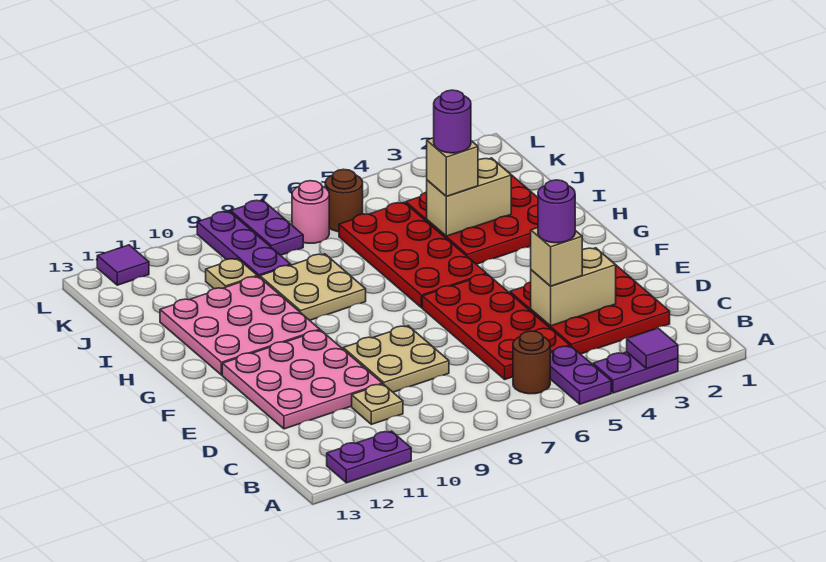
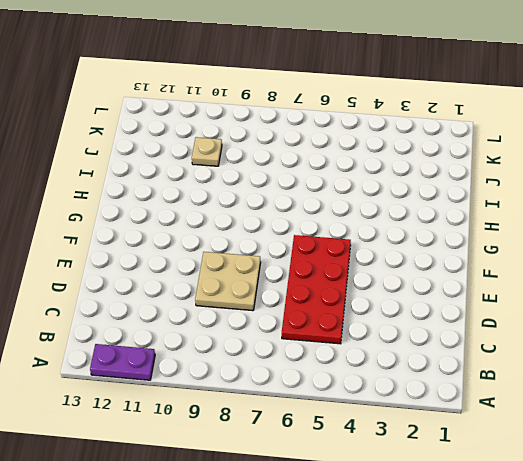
none -> purple plate A3:A4 level 1
none -> purple plate A5:B5 level 1
none -> brown round brick B6 level 1

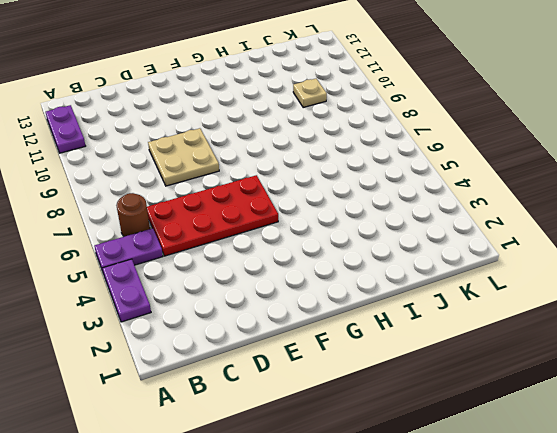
none -> red plate C2:E4 level 1
none -> tan plate C10 level 1
none -> pink plate D10:F12 level 1

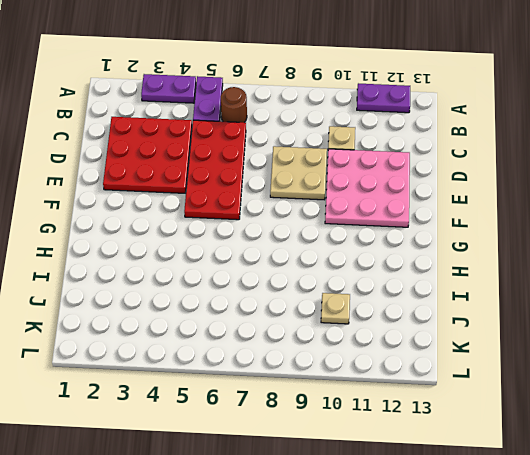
none -> red plate G5:J6 level 1
none -> pink plate G10:I12 level 1
none -> red plate H2:J4 level 1

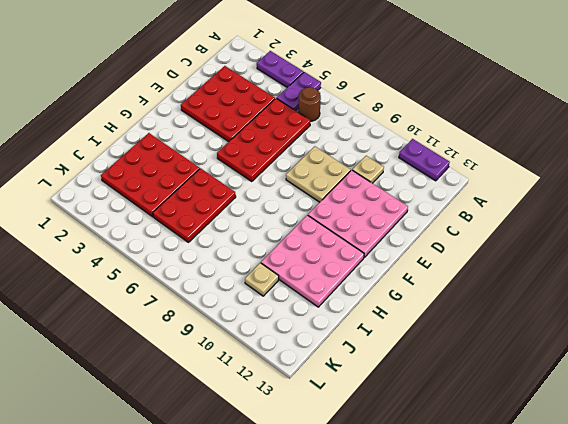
red plate H5:J6 level 1 -> red plate G5:J6 level 1
none -> tan plate H8:I9 level 1
none -> purple plate J9:L9 level 1
none -> brown round brick K6 level 1

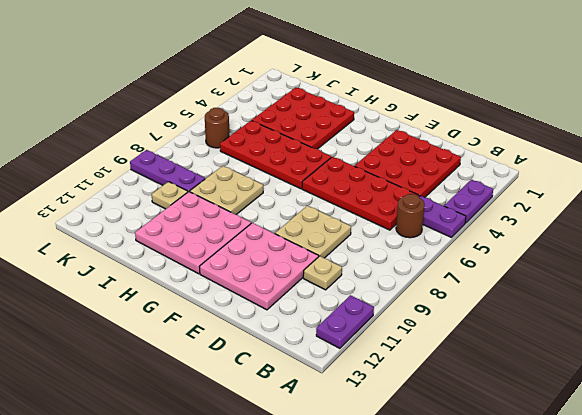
none -> pink round brick K7 level 1
none -> purple plate K8:L8 level 1
none -> purple tile L12 level 1

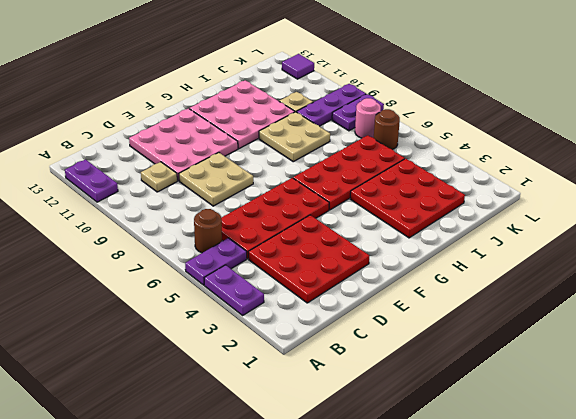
none -> purple tile A3 level 2
none -> tan brick D3:D4 level 2
none -> tan brick I3:I4 level 2

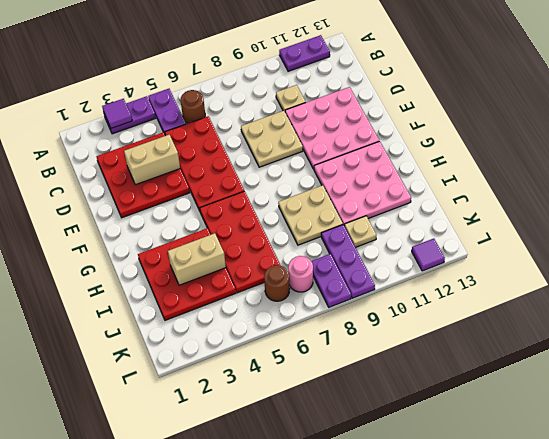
none -> tan brick D4 level 3
none -> tan brick I4 level 3
none -> purple round brick D4 level 4

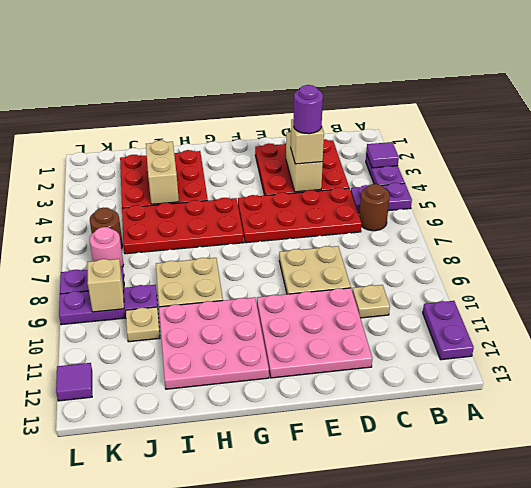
tan brick K9 level 2 -> tan brick I4 level 3
none -> purple round brick I4 level 4

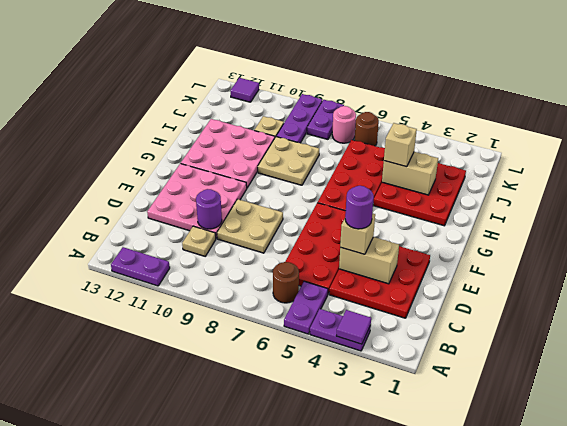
purple round brick D10 level 2 -> purple round brick I4 level 4

